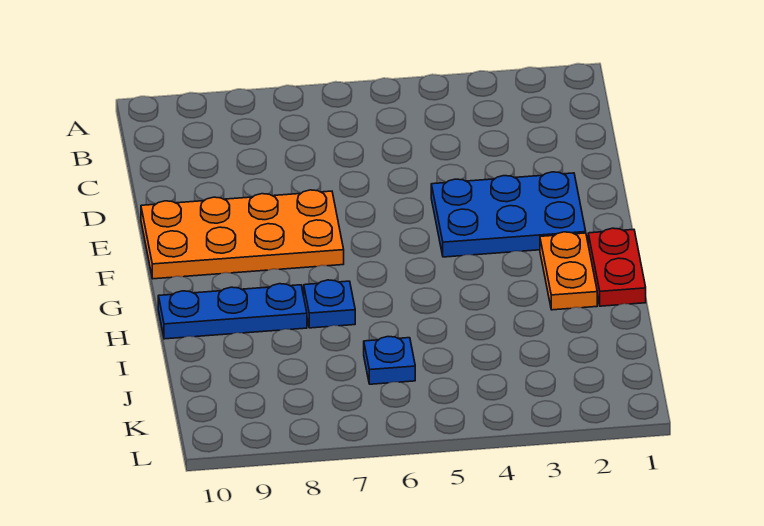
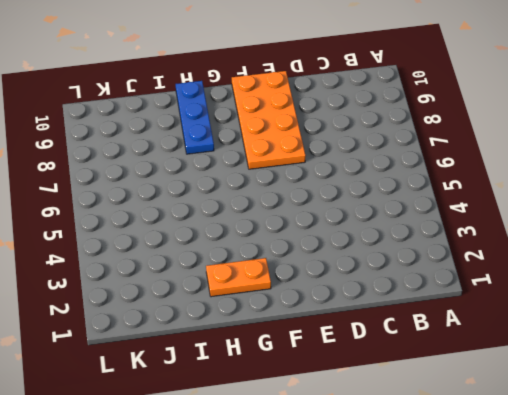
none -> blue plate E2:F4 level 1
none -> red plate G1:H1 level 1

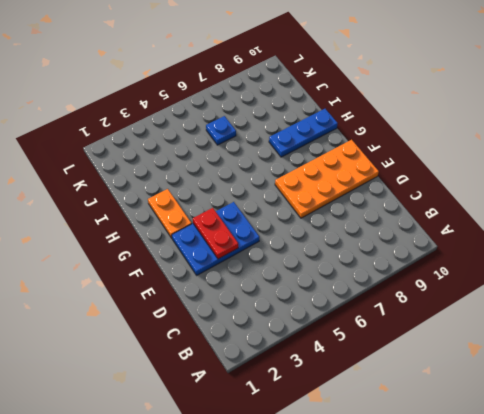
red plate E3:F3 level 2 -> red plate G1:H1 level 1
none -> blue plate H7 level 1

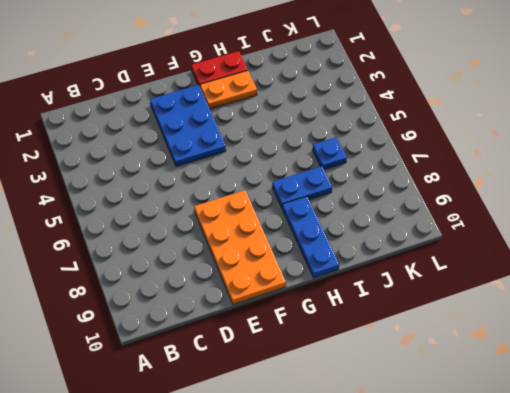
blue plate H7:I7 level 1 -> blue plate H7 level 1

